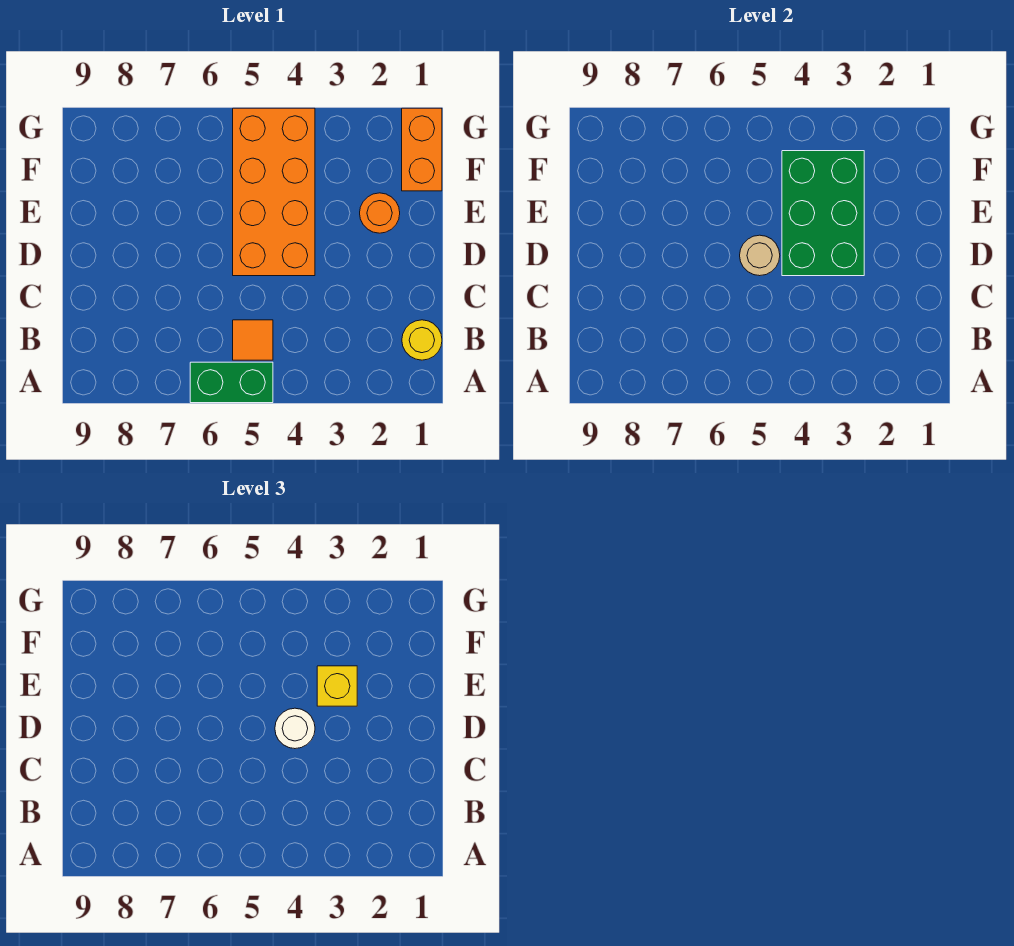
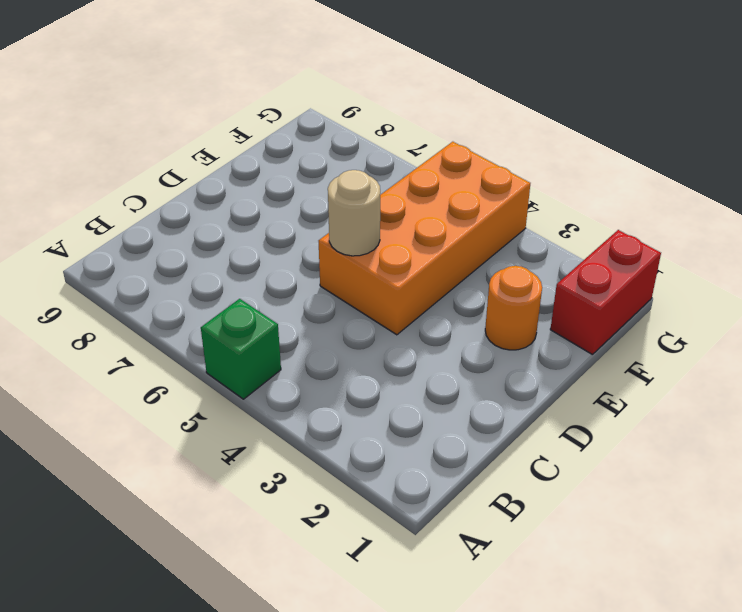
green brick A5 level 1 -> green brick A5:A6 level 1
red brick F1:G1 level 1 -> orange brick F1:G1 level 1
none -> yellow round brick B1 level 1
none -> orange tile B5 level 1

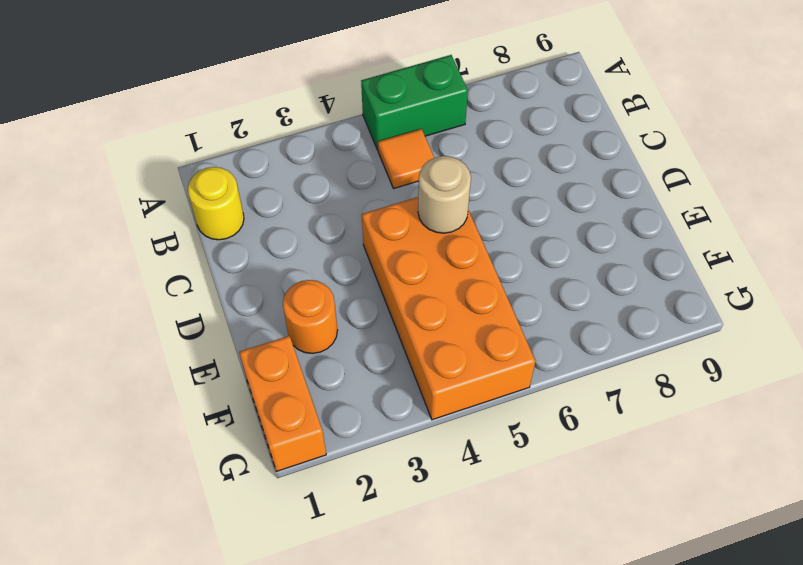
none -> green brick D3:F4 level 2
none -> white round brick D4 level 3

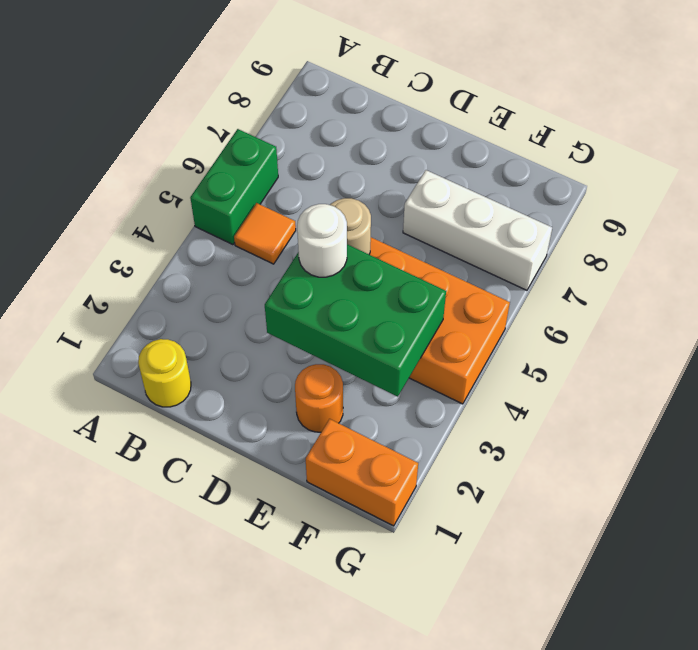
white brick E7:G7 level 1 -> none
none -> yellow brick E3 level 3

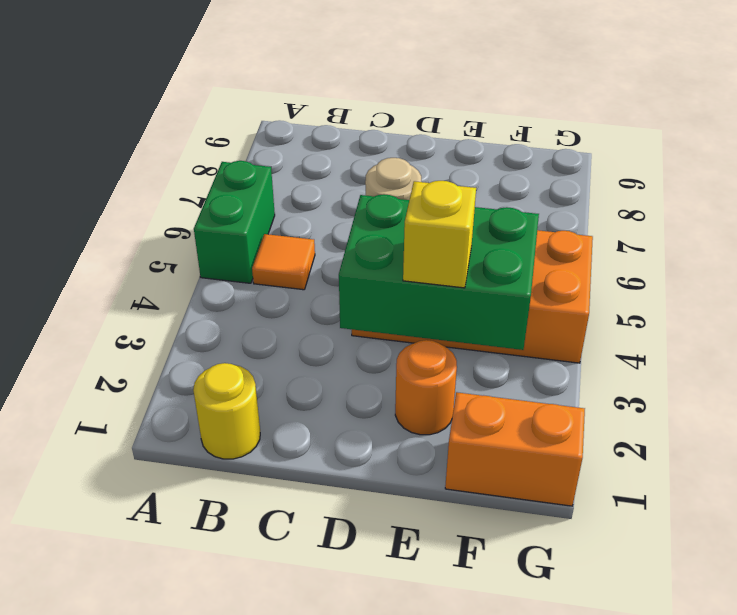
none -> white round brick D4 level 3

